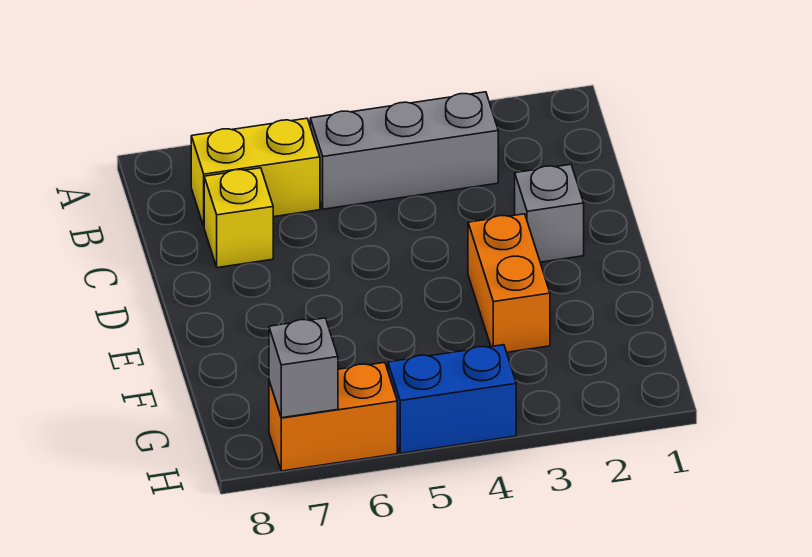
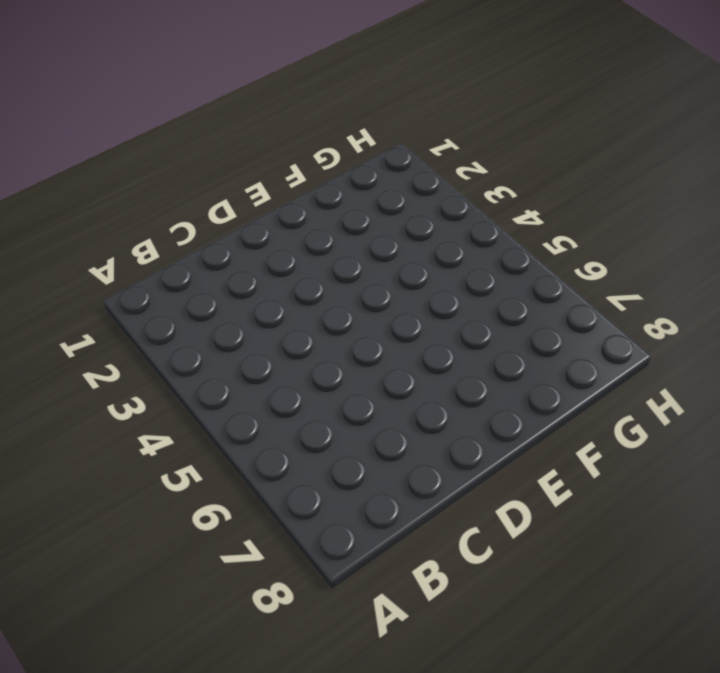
none -> grey brick B3:B5 level 1
none -> yellow brick B6:B7 level 1

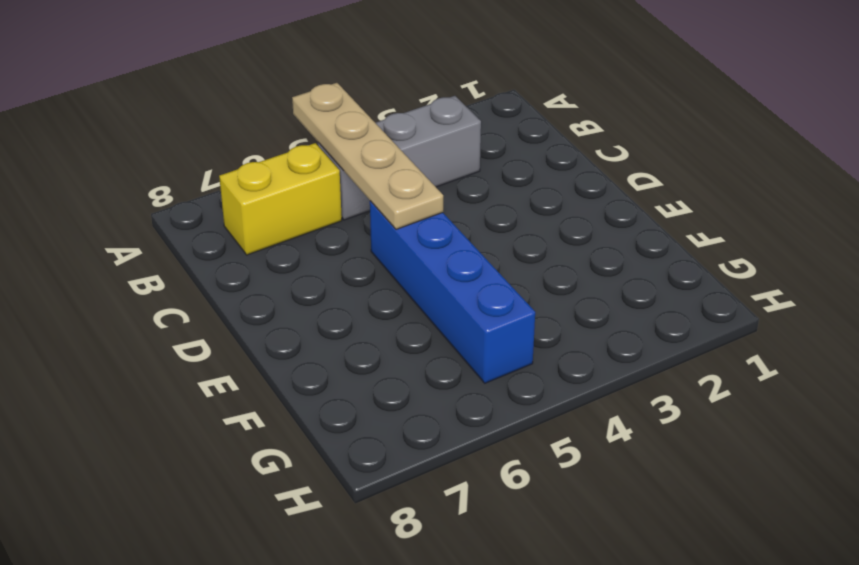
tan plate A5:D5 level 2 -> none
blue brick D5:G5 level 1 -> none
none -> yellow brick C7 level 1
none -> grey brick D2 level 1

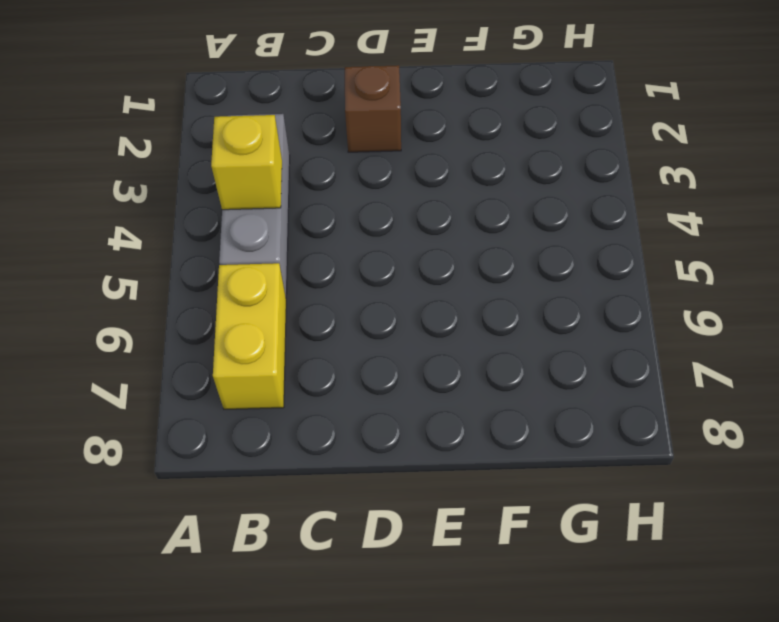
yellow brick B4 level 2 -> yellow brick C7 level 1
brown brick D2 level 1 -> grey brick D2 level 1
none -> orange brick E3:F3 level 1
none -> blue brick H4:H5 level 1

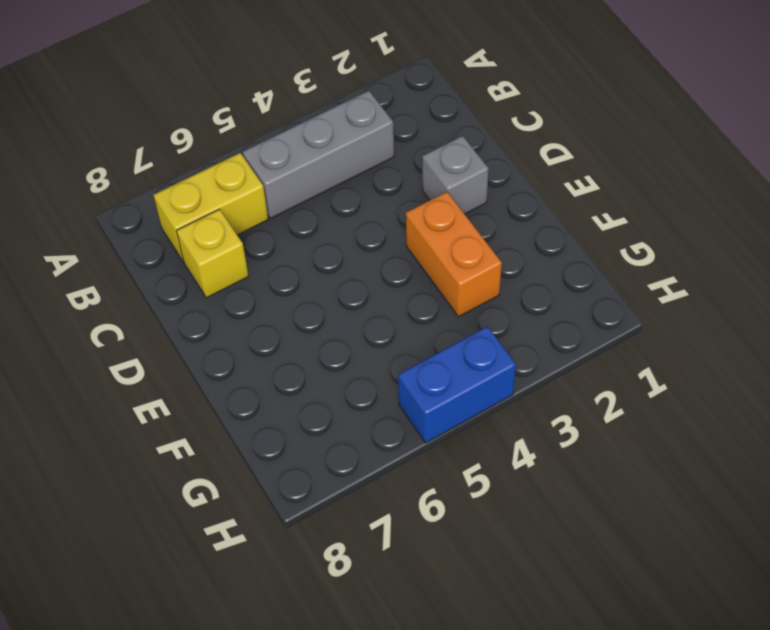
none -> orange brick H6:H7 level 1
none -> grey brick H7 level 2

